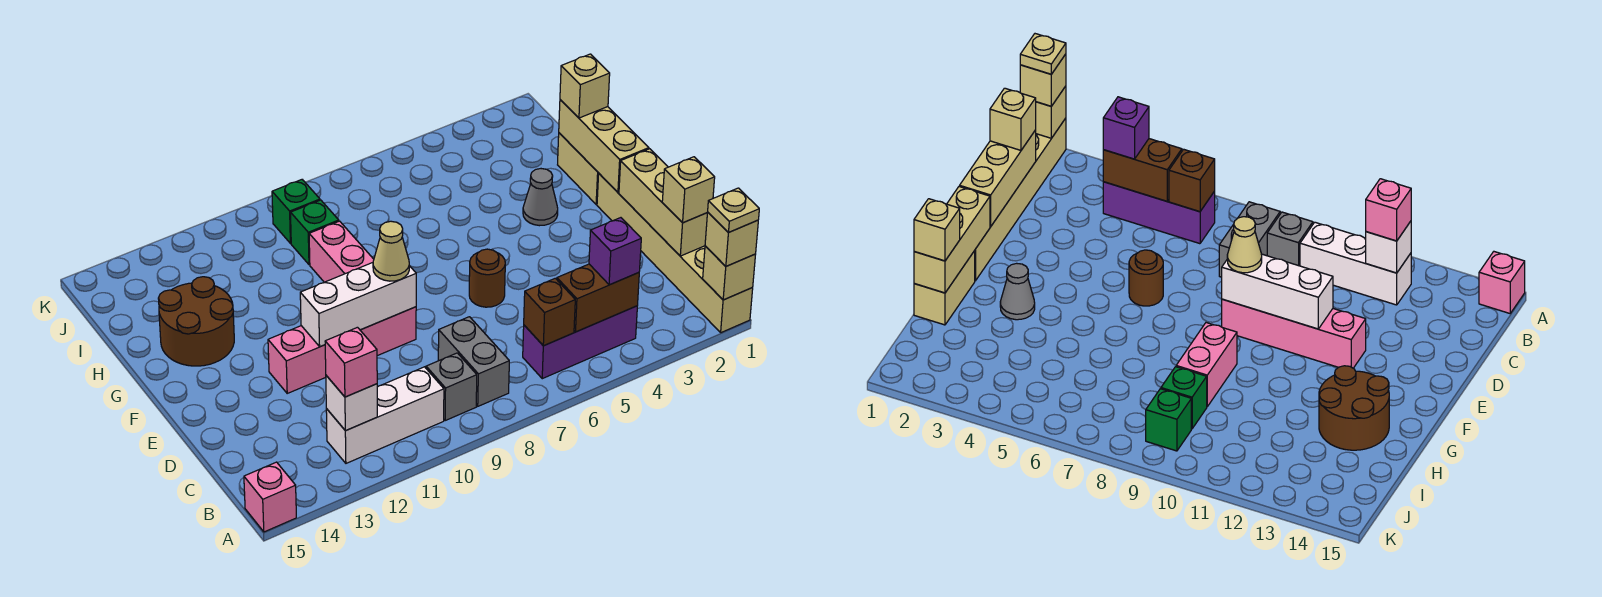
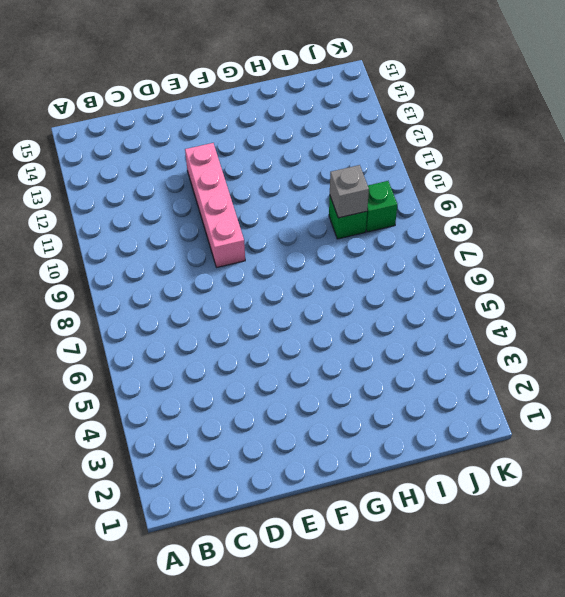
grey brick I9 level 2 -> grey brick B9 level 1
none -> tan brick A1:F1 level 1
none -> pink brick A15 level 1
none -> purple brick B4:B6 level 1

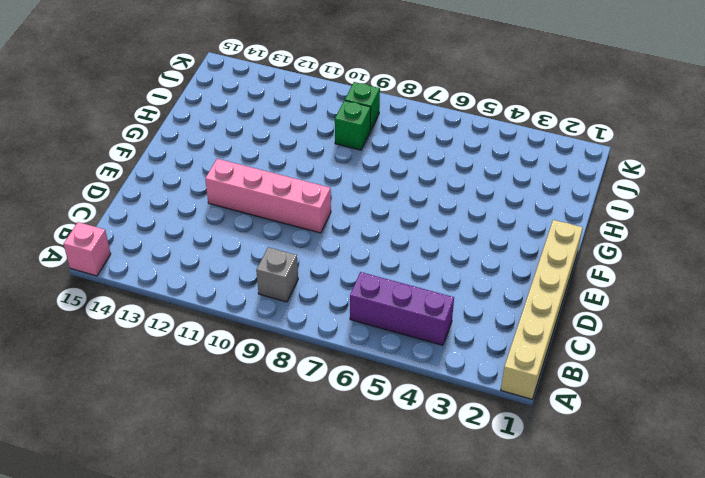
none -> grey brick B8:C8 level 1
none -> white brick B10:B12 level 1
none -> brown round brick E6 level 1

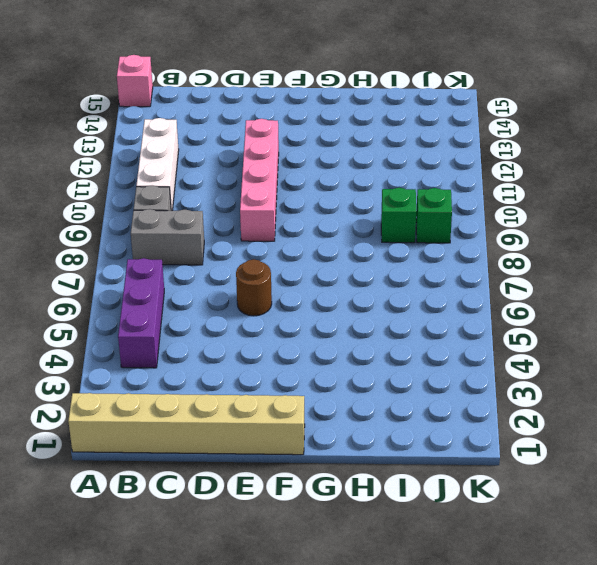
none -> tan brick G1:H1 level 1
none -> grey cone G3 level 1
none -> pink brick G9:H9 level 1

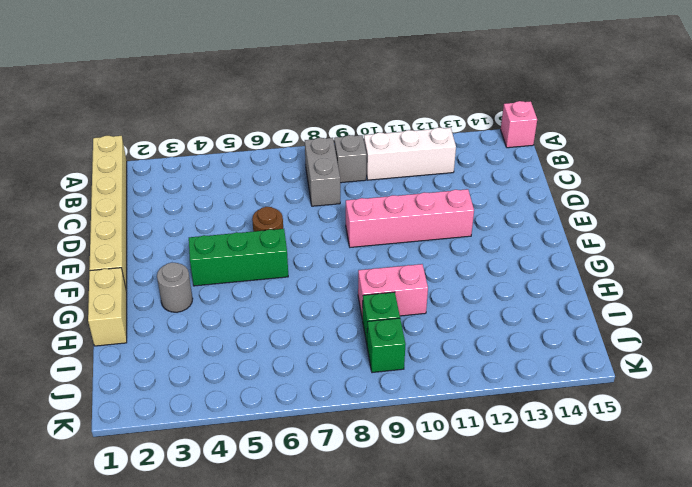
green brick F4:F6 level 1 -> none
grey round brick G3 level 1 -> grey cone G3 level 1
pink brick H9:H10 level 1 -> pink brick G9:H9 level 1
none -> purple brick B4:B6 level 1
none -> brown round brick G13:H14 level 1
none -> tan brick A1 level 2

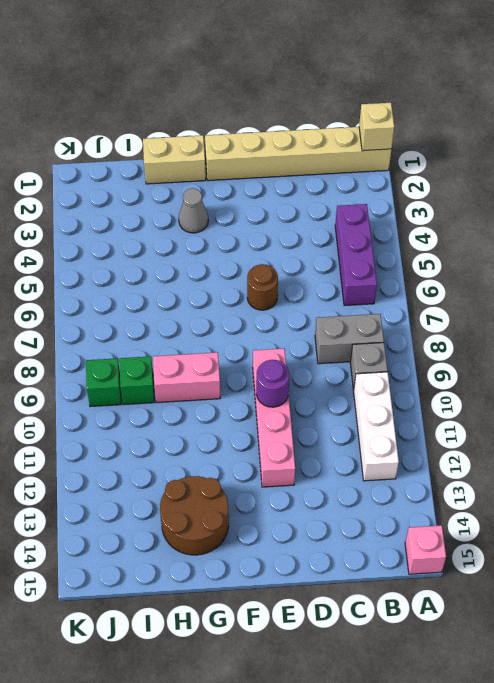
purple round brick E10 level 2 -> white brick E9:E11 level 2
none -> brown brick B4:B5 level 2
none -> brown brick B6 level 2
none -> white brick B12 level 2

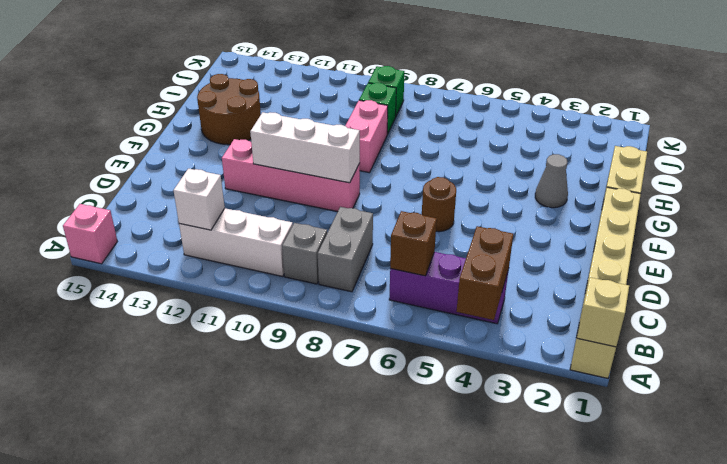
brown brick A4:B4 level 2 -> brown brick B4:B5 level 2
none -> tan brick C1:E1 level 2
none -> tan brick F1:H1 level 2
none -> tan brick A1 level 3

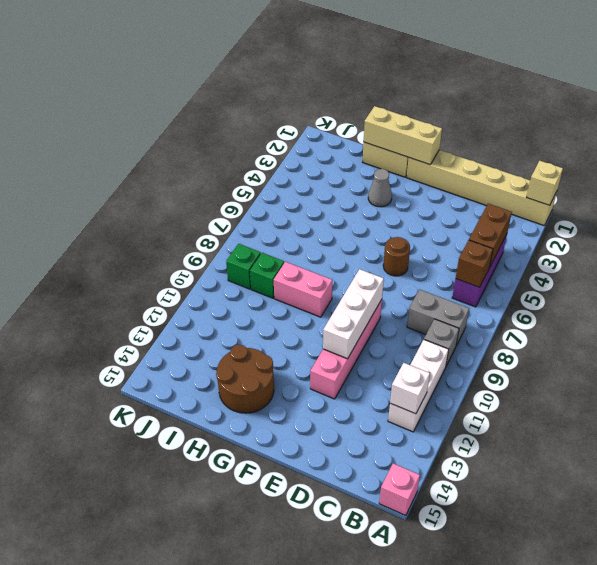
none -> tan brick C1:E1 level 2
none -> tan brick A1 level 3
none -> purple brick B4 level 3

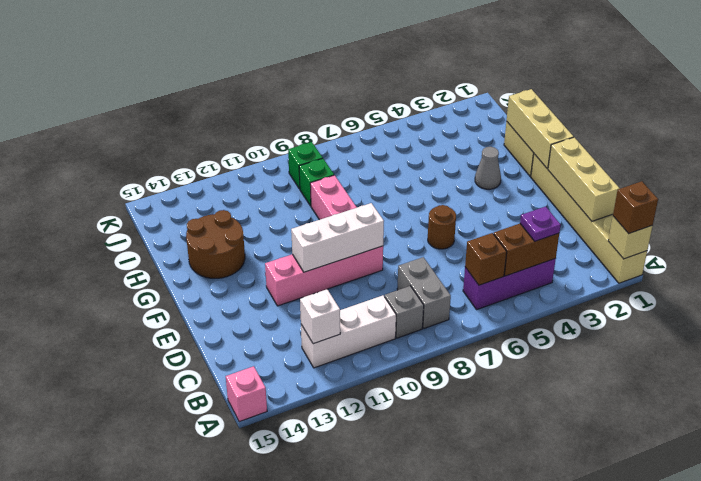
brown brick A1 level 3 -> tan brick A1 level 3
purple plate B4 level 3 -> purple brick B4 level 3
none -> pink brick B12 level 3
none -> tan brick C1 level 3
none -> tan cone E9 level 3

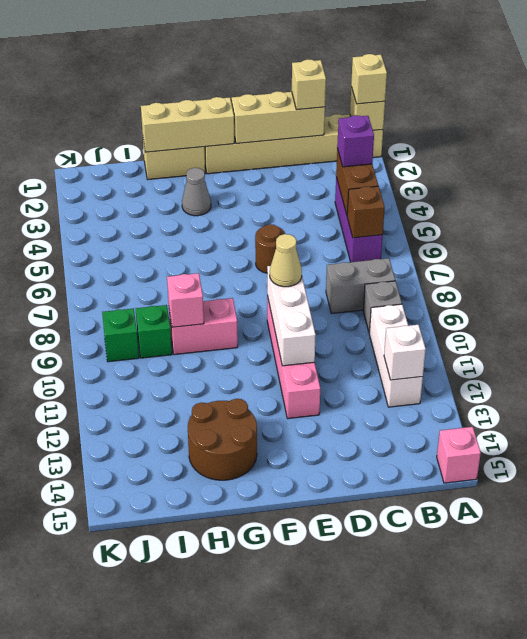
pink brick H9 level 2 -> pink brick B12 level 3
none -> tan brick H1 level 3
none -> tan plate A1 level 4

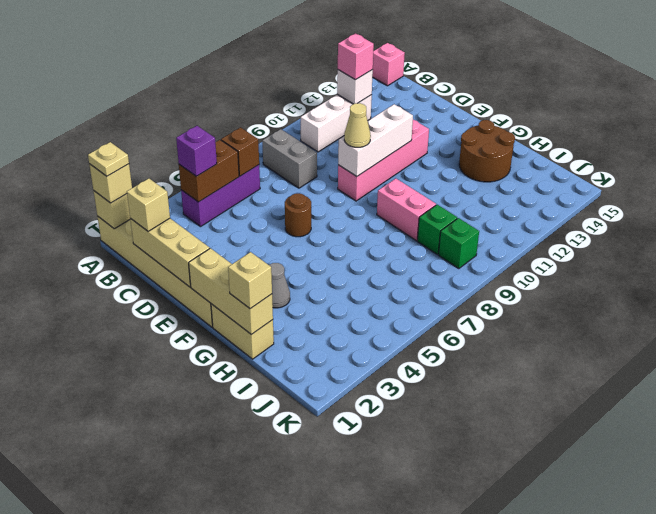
none -> grey brick B9 level 1

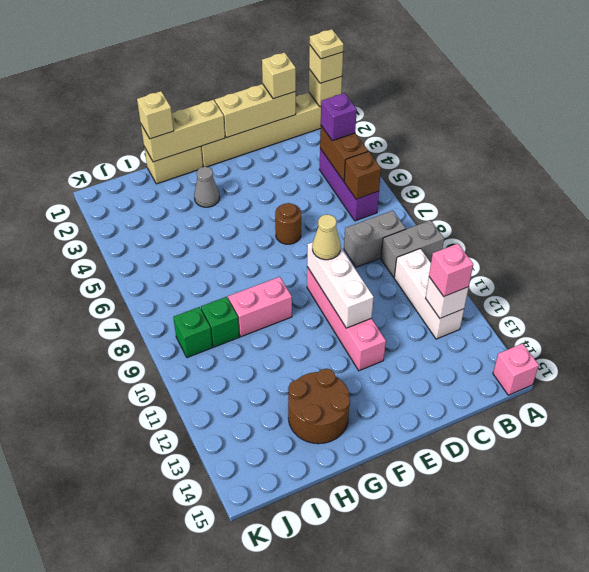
grey brick A9:B9 level 1 -> grey brick B9 level 1

